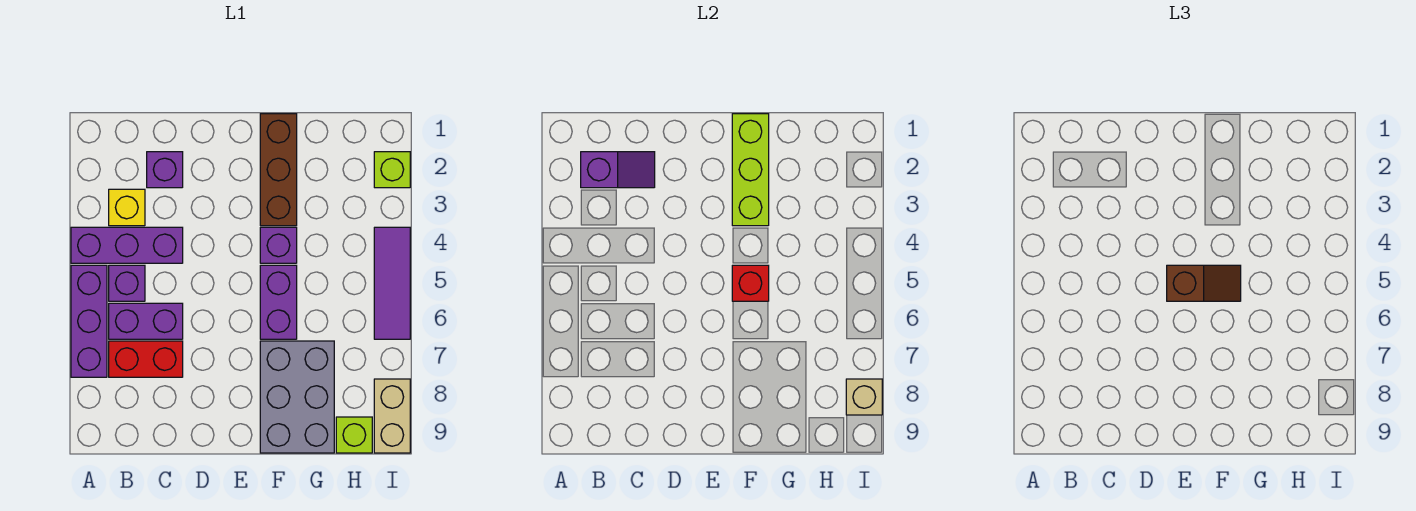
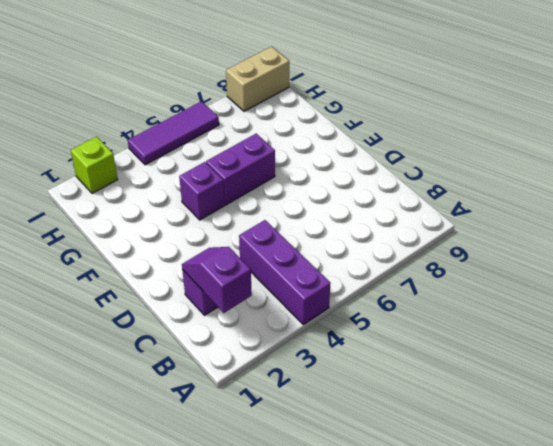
none -> purple brick A5:A7 level 1
none -> yellow brick B3 level 1
none -> purple brick B5 level 1

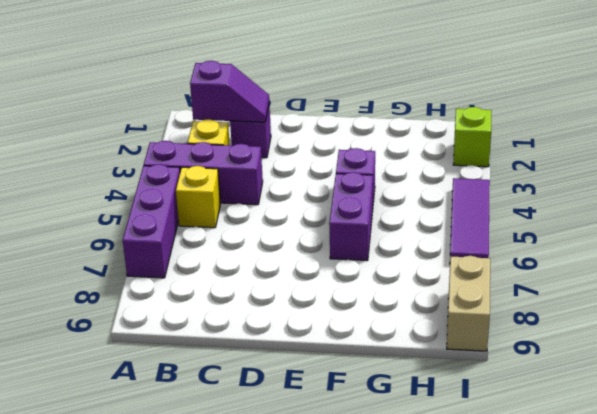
yellow brick B5 level 1 -> purple brick B5 level 1
none -> purple brick B6:C6 level 1
none -> red brick B7:C7 level 1
none -> brown brick F1:F3 level 1

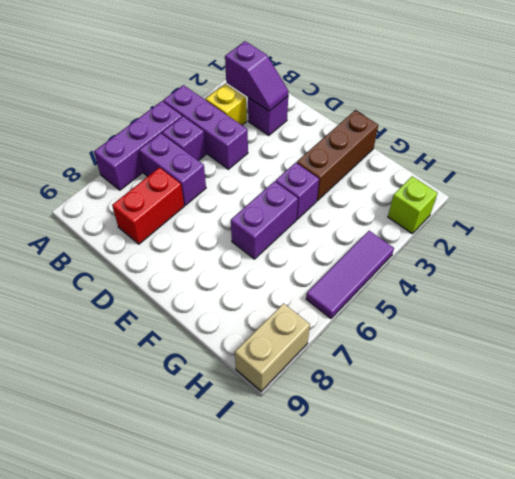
red brick C7:C8 level 1 -> red brick B7:C7 level 1
none -> grey brick F7:G9 level 1
none -> lime brick H9 level 1
none -> lime brick F1:F3 level 2

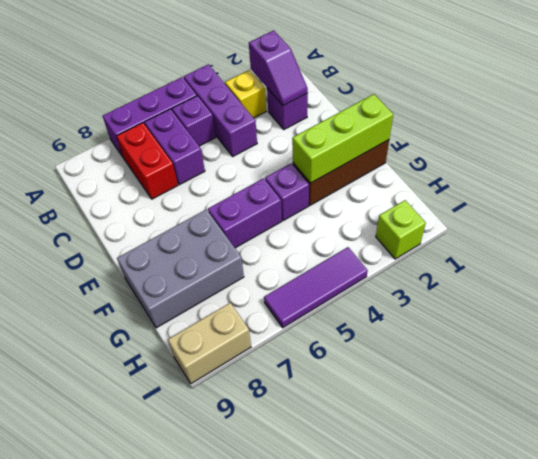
none -> lime brick H9 level 1
none -> red brick F5 level 2
none -> tan brick I8 level 2

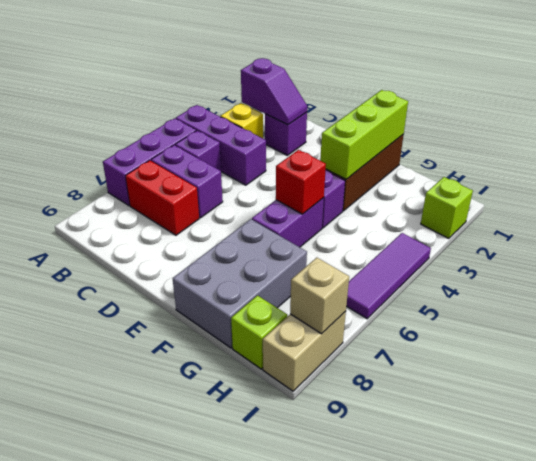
none -> brown slope E5:F5 level 3 top E

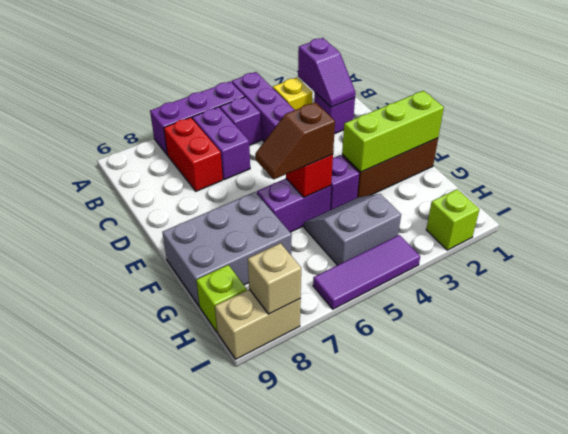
brown slope F5:F6 level 3 top 5 -> brown slope E5:F5 level 3 top E
grey slope G4:H5 level 1 top H -> none

